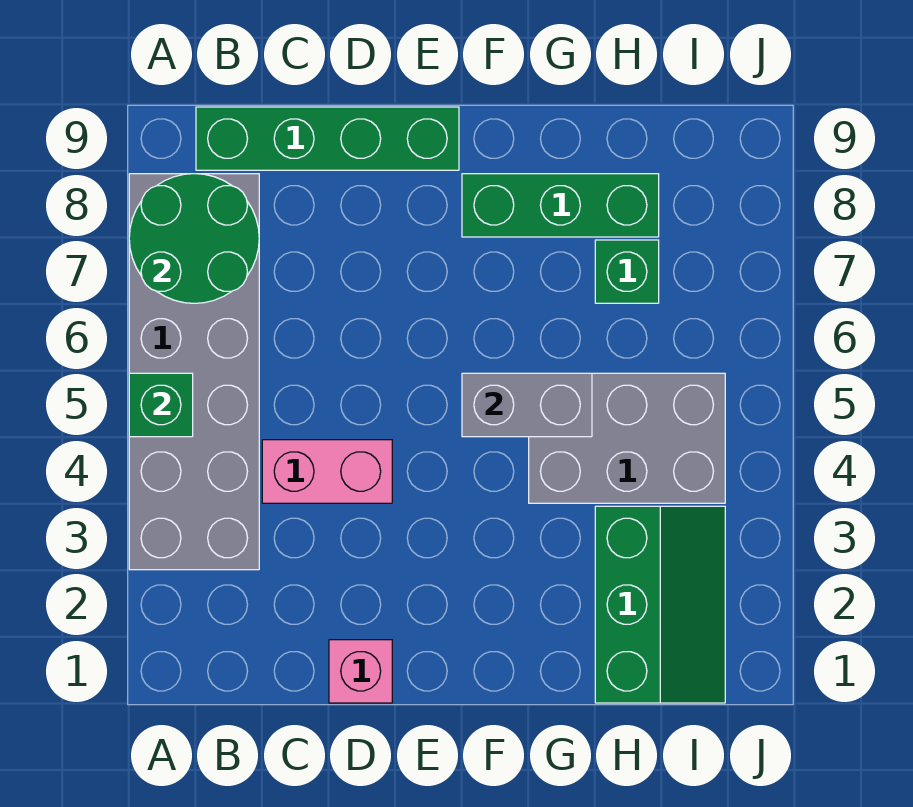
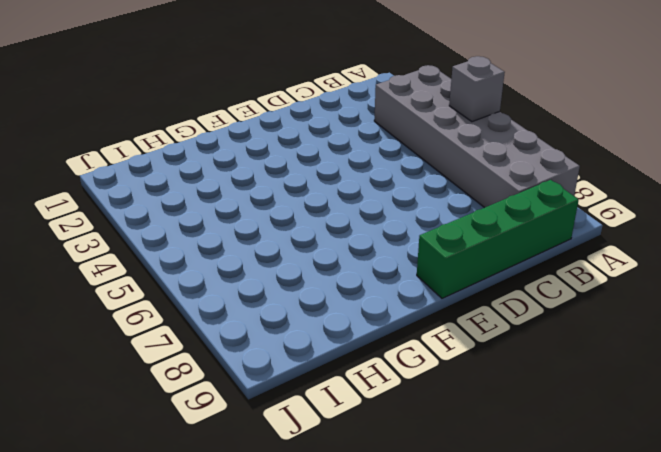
grey brick A5 level 2 -> green brick A5 level 2
none -> pink brick C4:D4 level 1
none -> pink brick D1 level 1

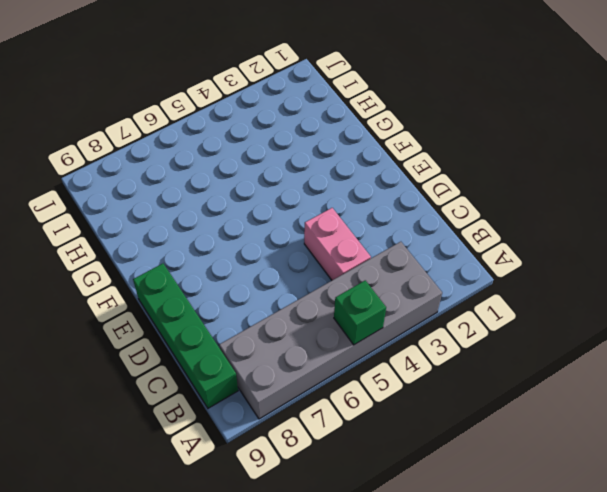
none -> pink brick D1 level 1
none -> green brick F8:H8 level 1

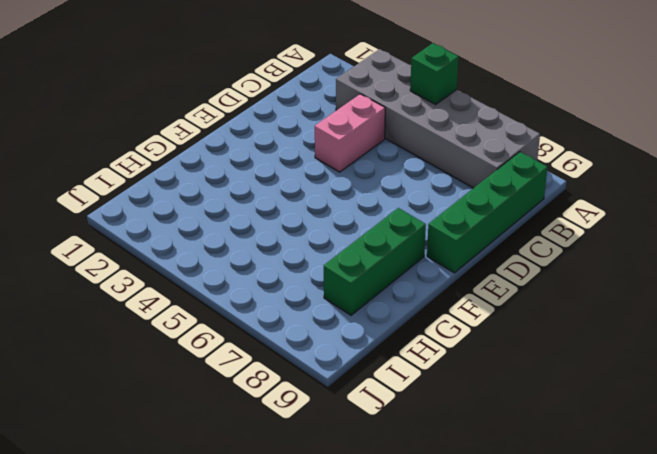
none -> pink brick D1 level 1
none -> grey brick G4:I5 level 1

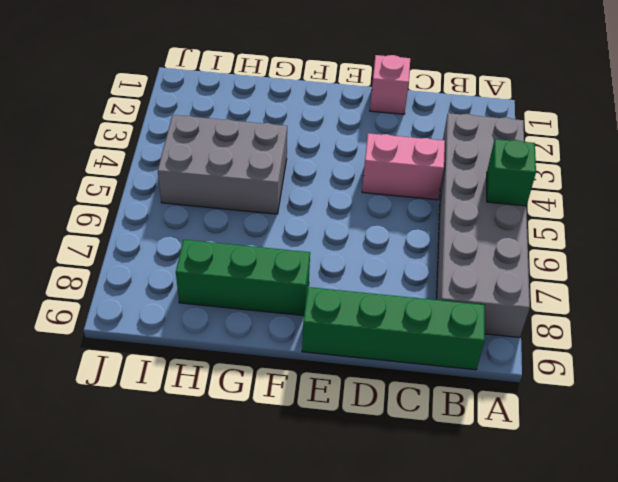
none -> green slope H1:I3 level 1 top H
none -> green brick H7 level 1

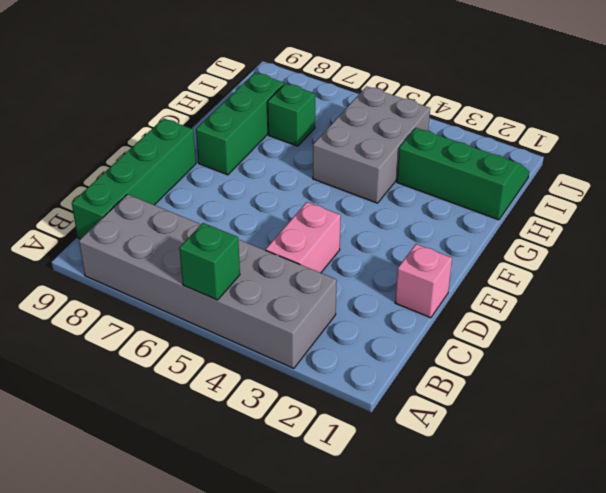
none -> green round brick A7:B8 level 2
none -> grey brick F5:G5 level 2

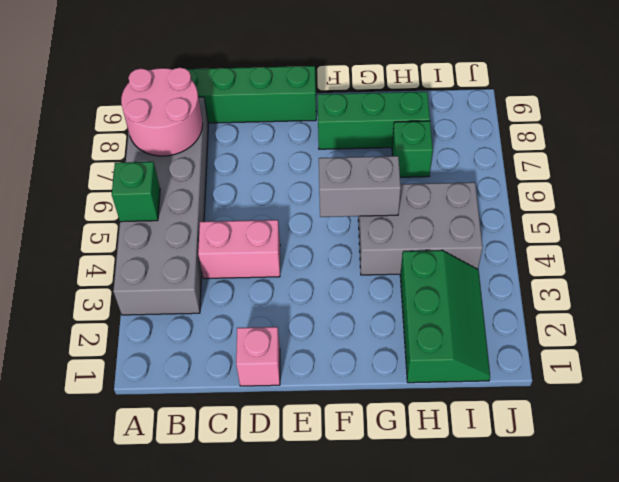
pink round brick A7:B8 level 2 -> green round brick A7:B8 level 2

